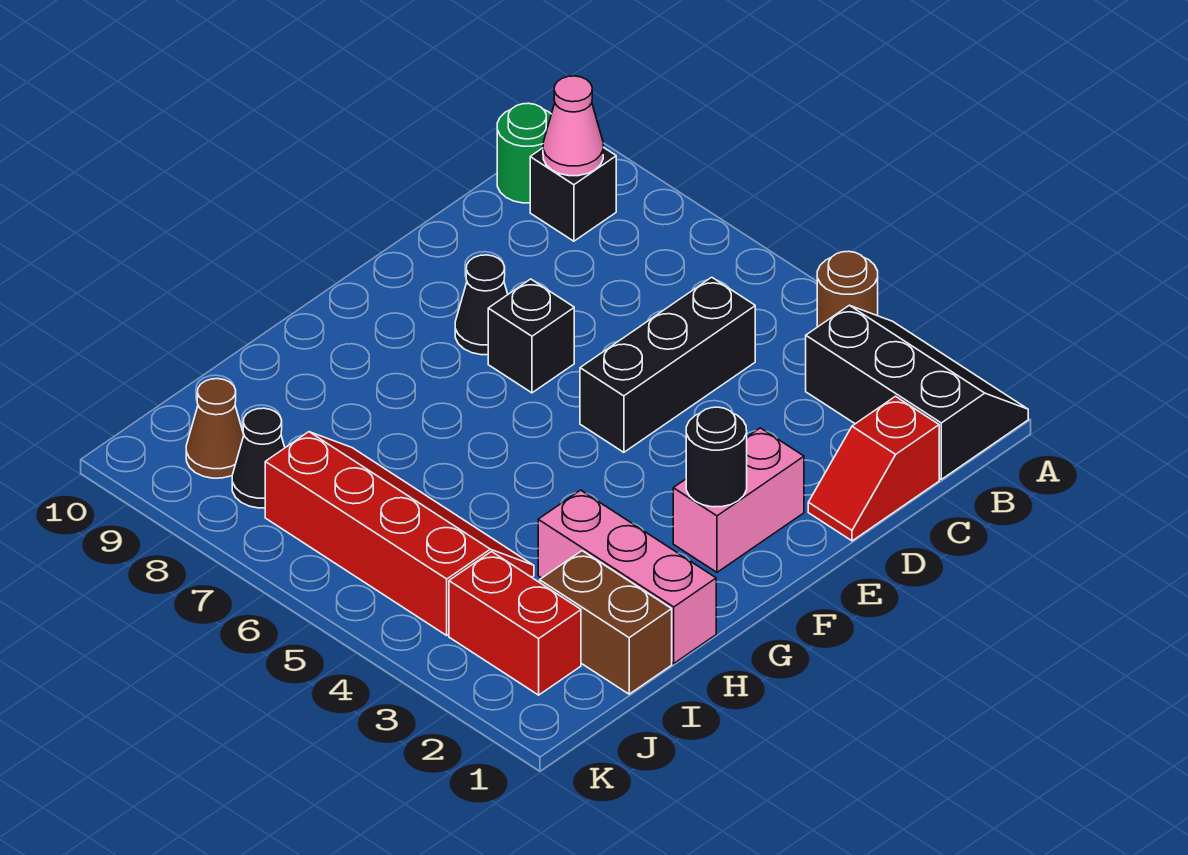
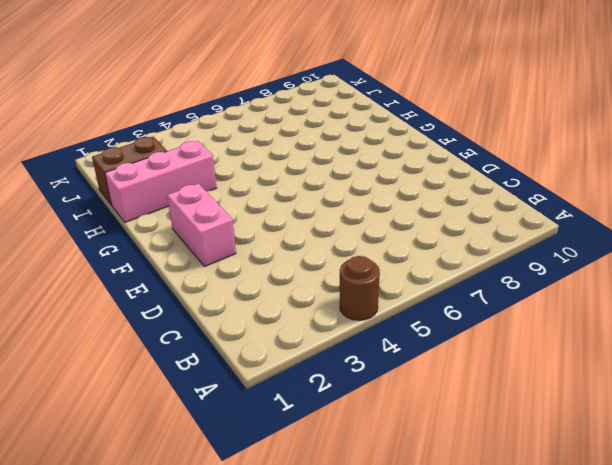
none -> black slope A1:B3 level 1 top B
none -> black brick B9 level 1
none -> green round brick B10 level 1

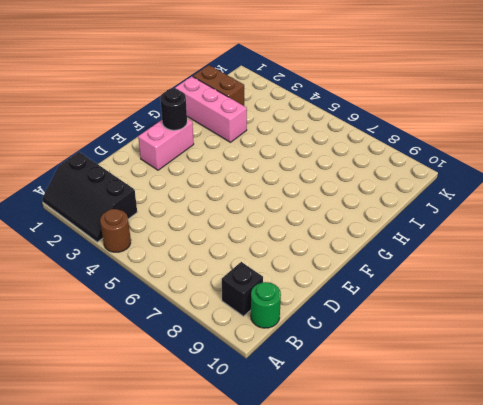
none -> red slope C1:D1 level 1 top C
none -> black brick C5:E5 level 1
none -> black brick E7 level 1

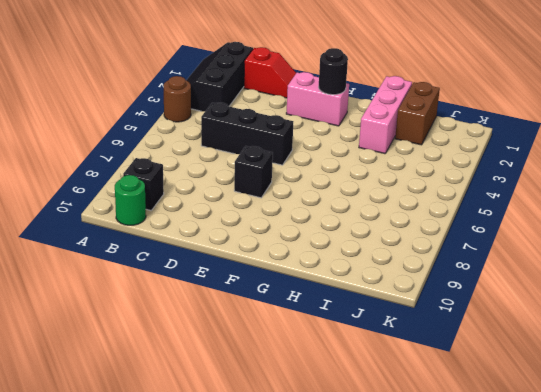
none -> black cone E8 level 1
none -> red slope I4:J7 level 1 top J
none -> red brick J2:J3 level 1

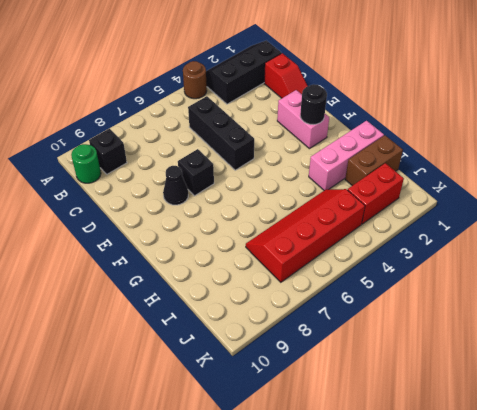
none -> black cone J8 level 1
none -> brown cone J9 level 1
none -> pink cone B9 level 2

